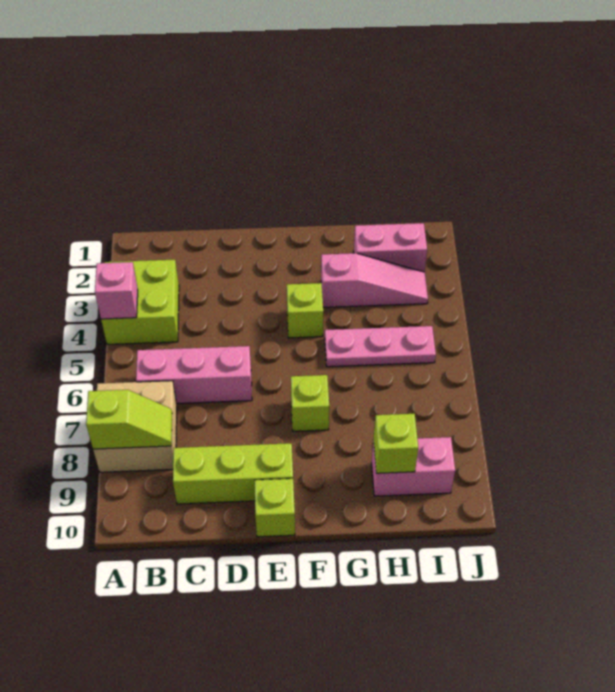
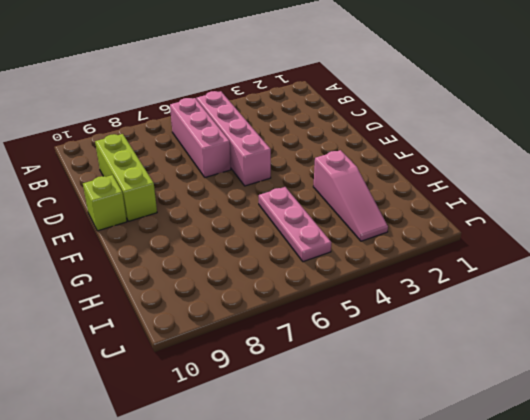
pink brick B5:E5 level 1 -> none
none -> lime brick A3:B4 level 1
none -> tan brick A7:B8 level 1
none -> lime brick F4 level 1

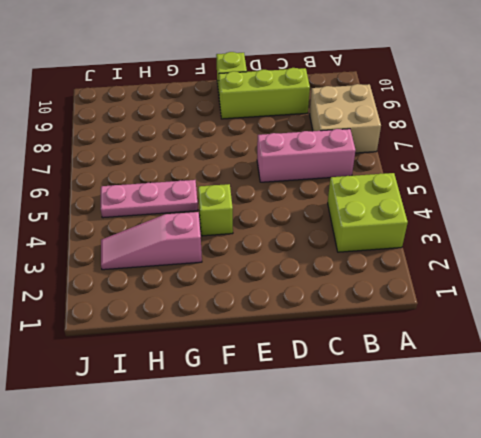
none -> lime brick F7 level 1
none -> pink brick H2:I2 level 1
none -> pink brick H9:I9 level 1

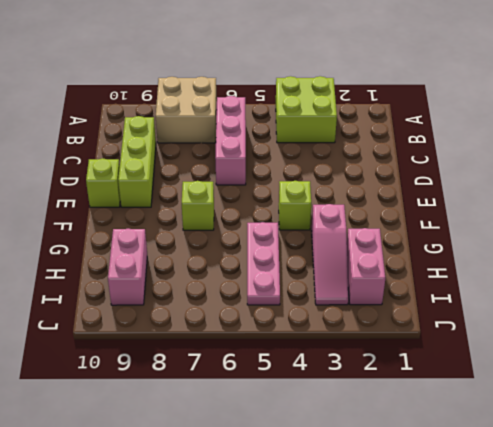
none -> pink brick A4 level 2
none -> lime slope A8:B8 level 2 top A
none -> lime brick H9 level 2

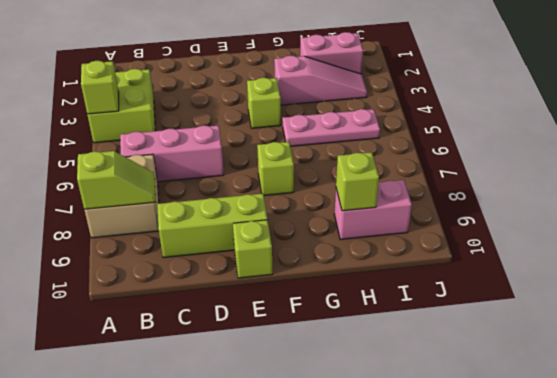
lime brick A4 level 2 -> pink brick A4 level 2

